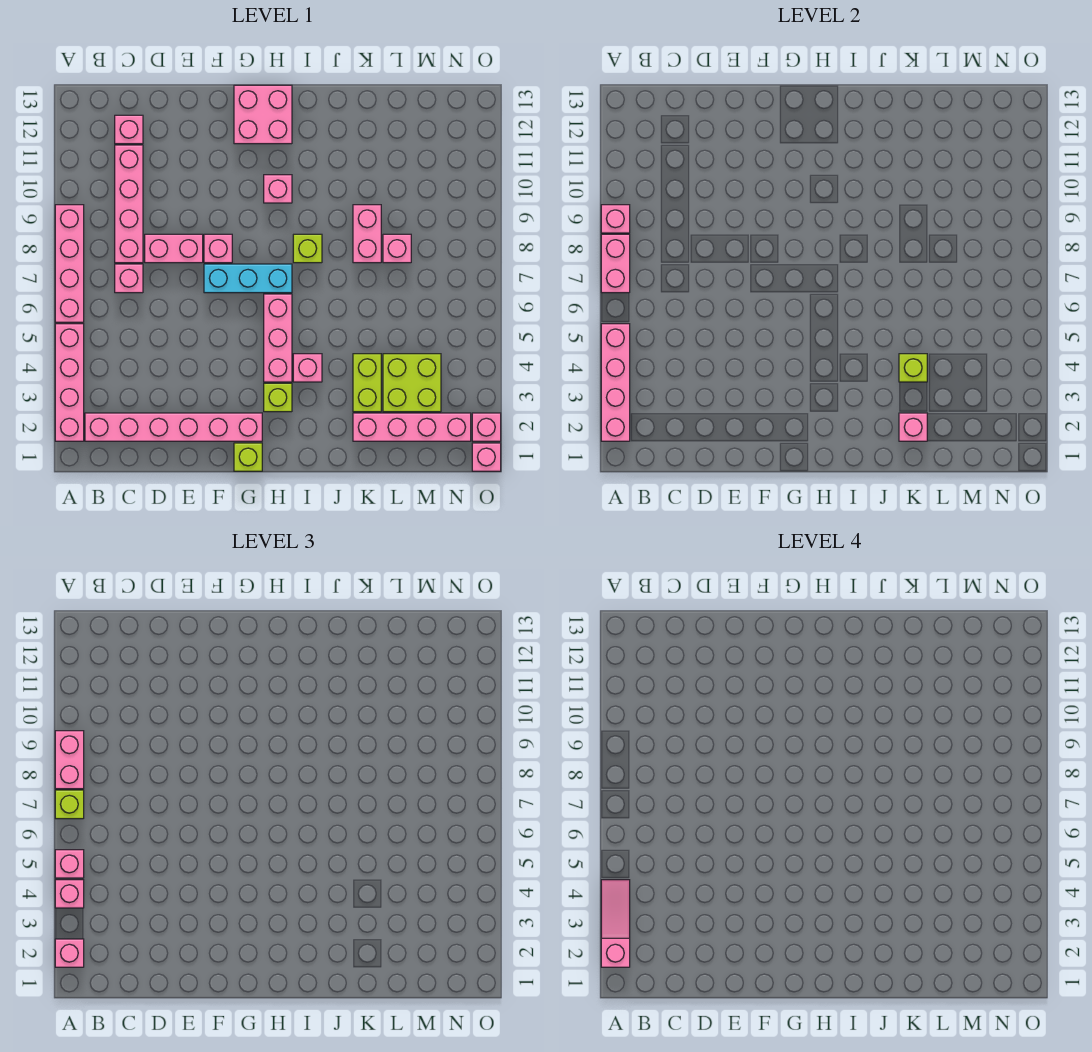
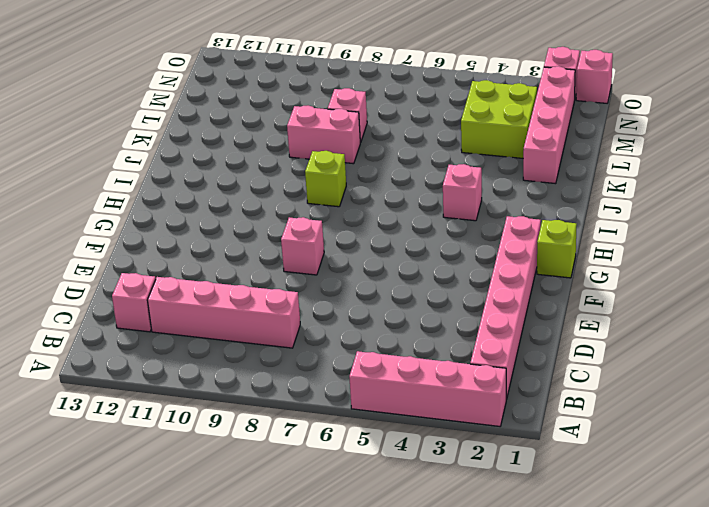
none -> pink brick A6:A9 level 1
none -> pink brick C7 level 1
none -> pink brick D8:E8 level 1
none -> cyan brick F7:H7 level 1

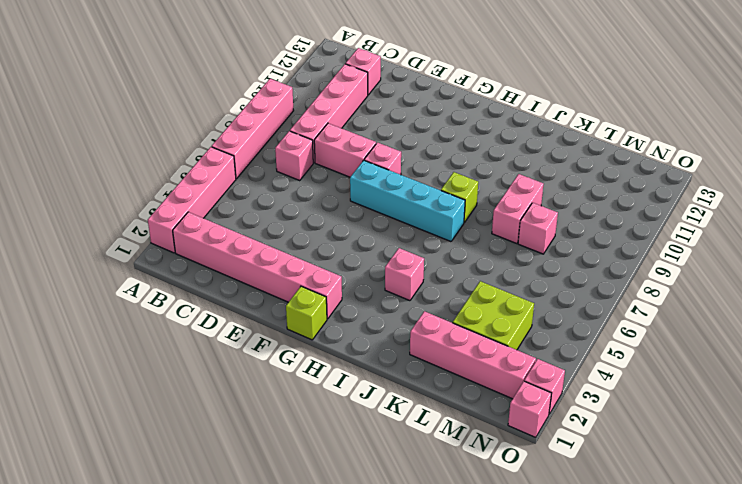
cyan brick F7:I7 level 1 -> cyan brick F7:H7 level 1
none -> pink brick G12:H13 level 1
none -> lime brick H3 level 1
none -> pink brick H4:H6 level 1
none -> pink brick H10 level 1

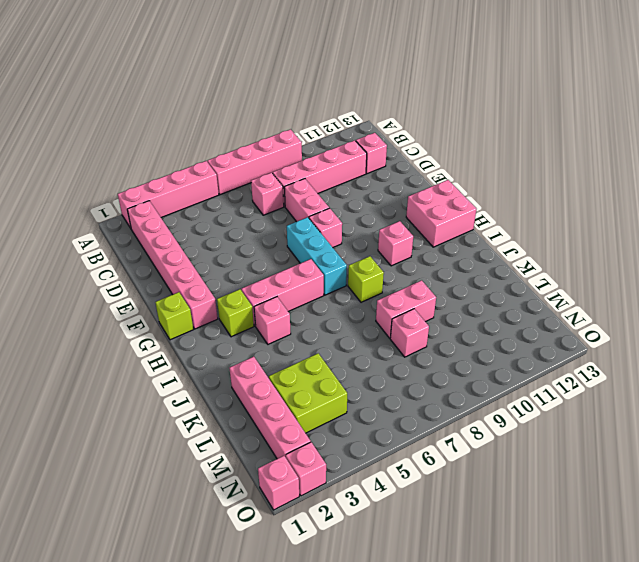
none -> lime brick K3:K4 level 1
none -> pink brick A2:A5 level 2
none -> pink brick A7:A8 level 2
none -> pink brick A9 level 2

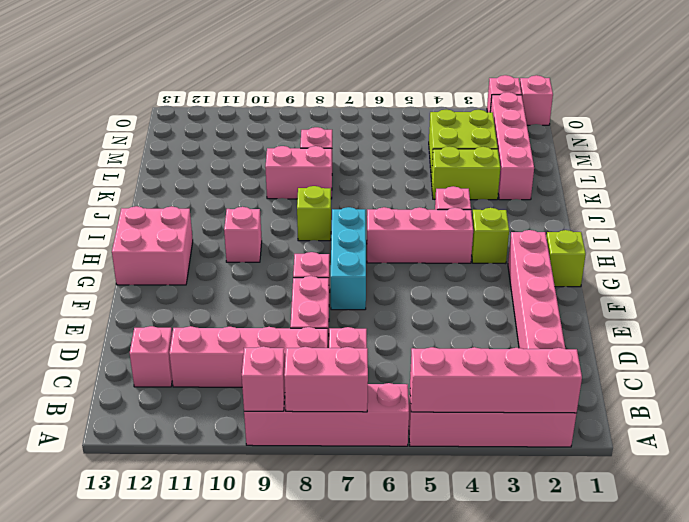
none -> pink brick K2 level 2
none -> lime brick K4 level 2
none -> pink brick A2 level 3
none -> pink brick A4 level 3

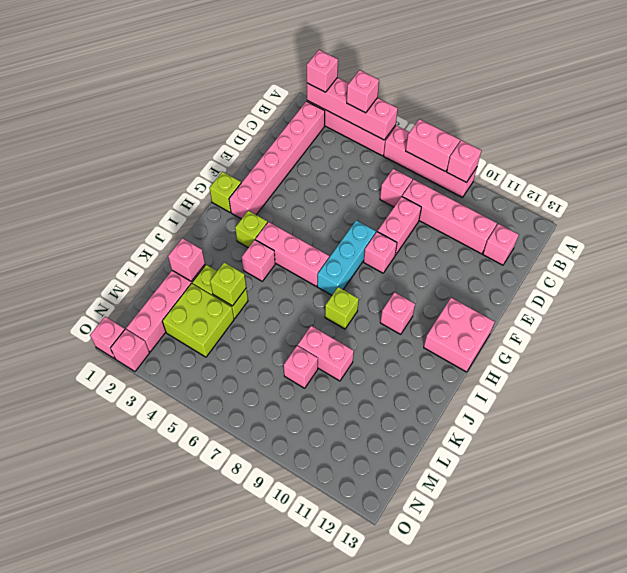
none -> pink brick A5 level 3
none -> lime brick A7 level 3
none -> pink brick A8:A9 level 3
none -> pink slope A2:A4 level 4 top 2

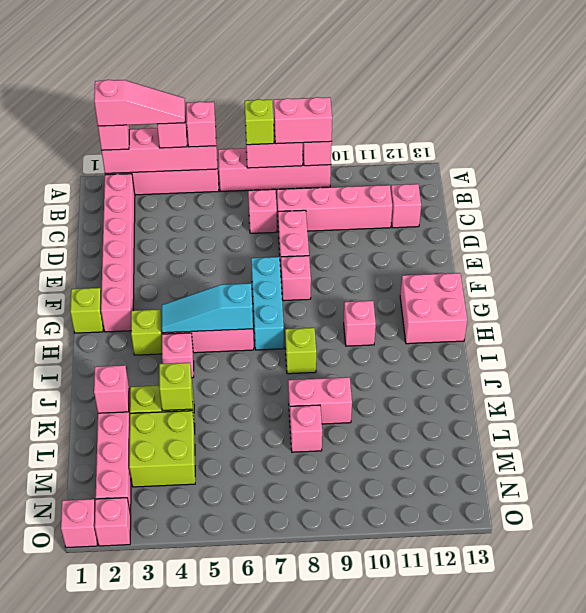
cyan slope H4:H6 level 2 top 6 -> none

